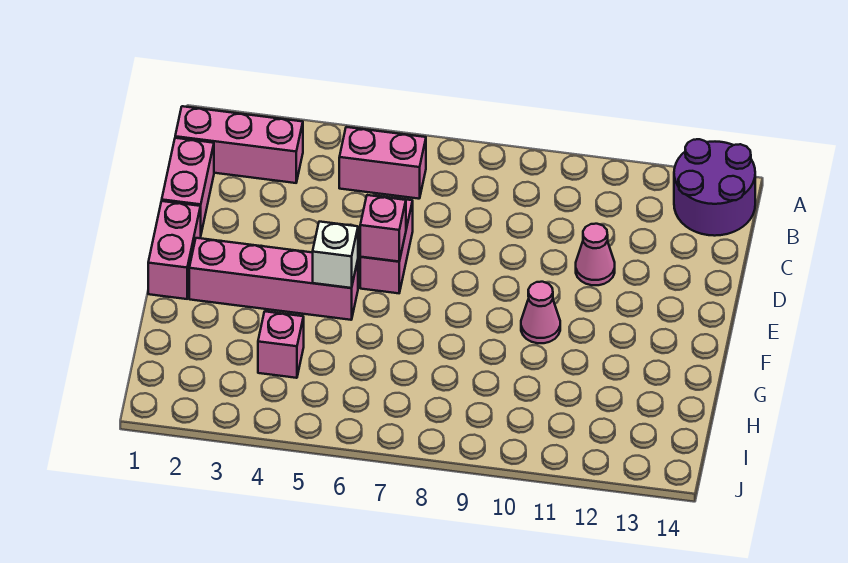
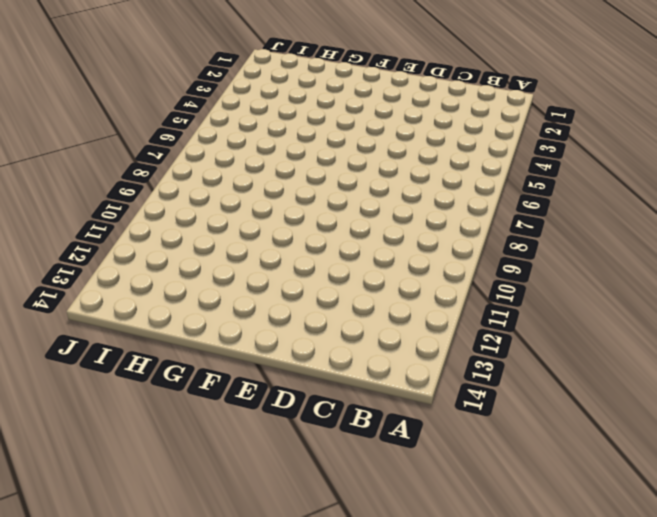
none -> purple round brick A13:B14 level 1
none -> pink brick B1:B3 level 1
none -> pink brick B5:B6 level 1

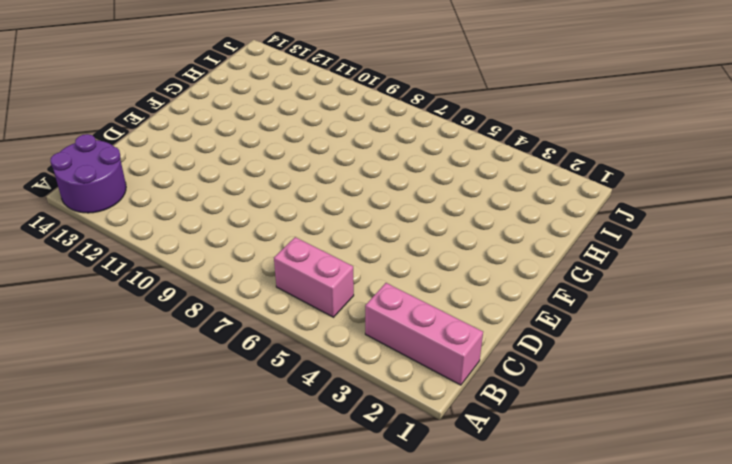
none -> pink brick C1:D1 level 1
none -> pink brick D6:E6 level 1
none -> pink cone D11 level 1

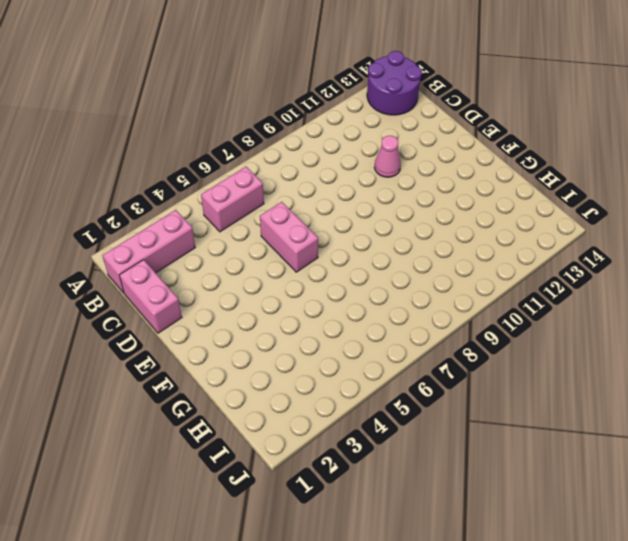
none -> pink brick E1:F1 level 1
none -> pink brick F2:F5 level 1
none -> pink cone F10 level 1

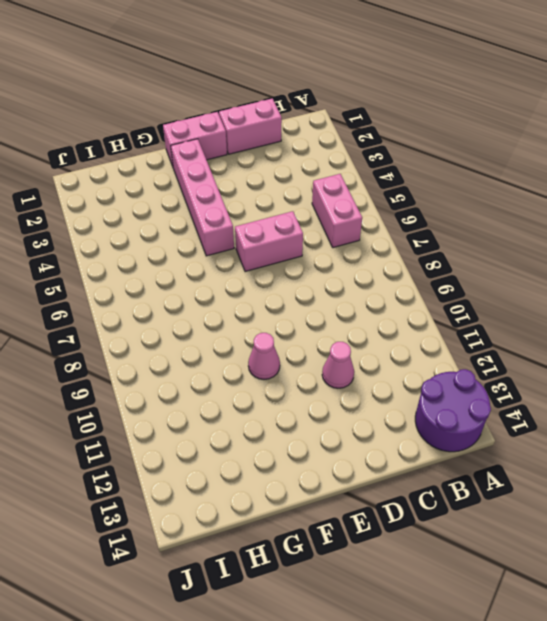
none -> pink brick B1:B3 level 1
none -> pink brick H4 level 1
none -> pink brick E6 level 2

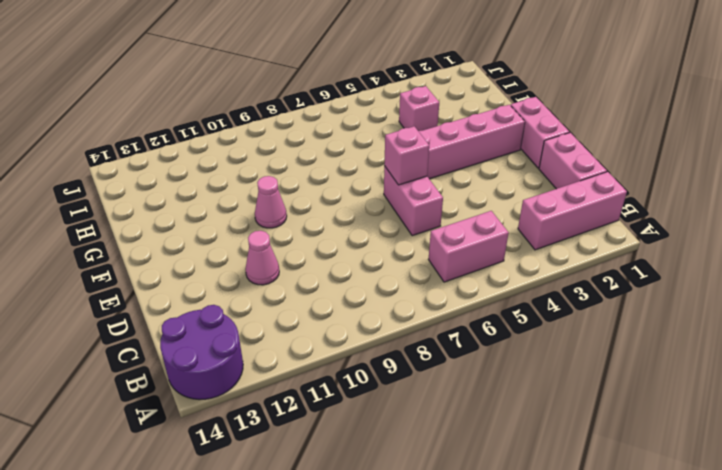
none -> white brick F5 level 2

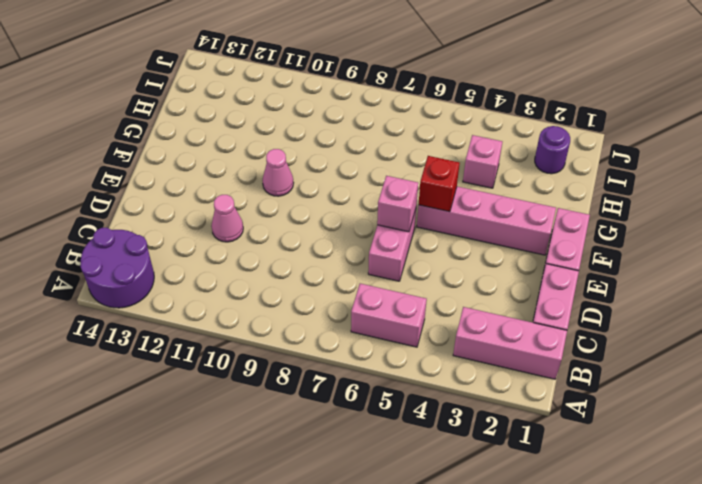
red brick F5 level 2 -> white brick F5 level 2
purple round brick I2 level 1 -> none

